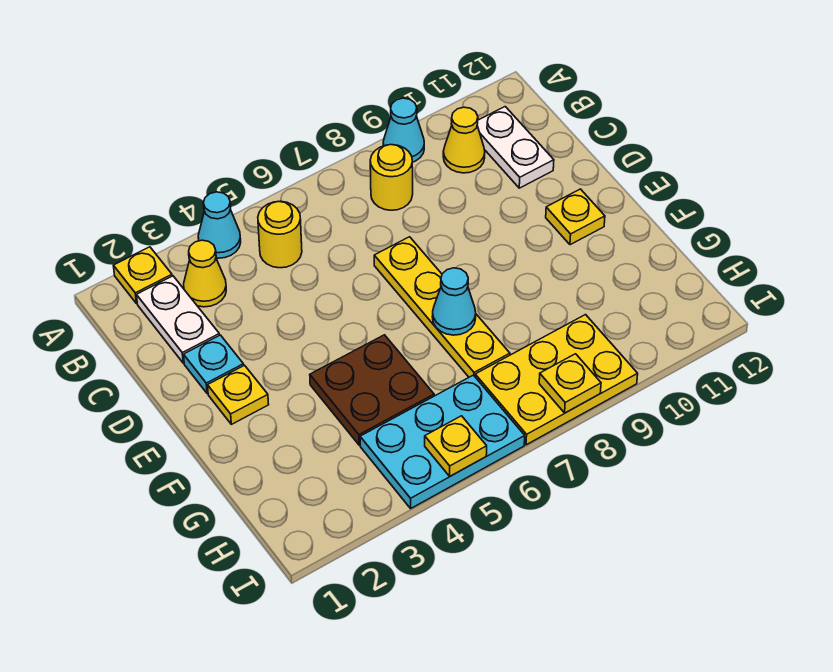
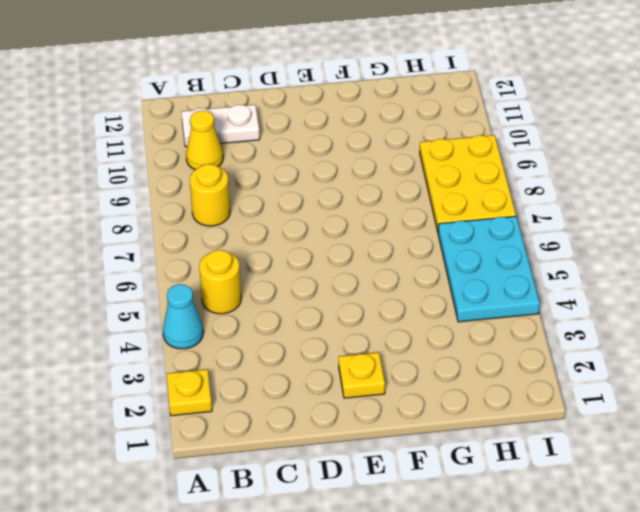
none -> cyan cone A9 level 1
none -> white plate B2:C2 level 1
none -> yellow cone B3 level 1

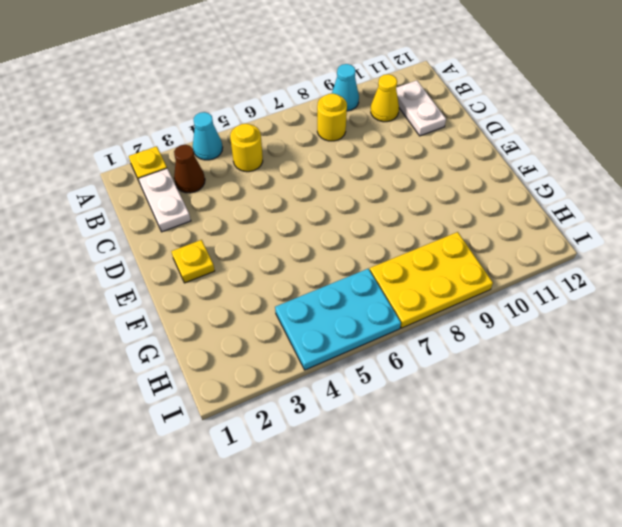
brown cone B3 level 1 -> yellow cone B3 level 1
none -> cyan plate D2 level 1
none -> yellow plate D7:G7 level 1
none -> yellow plate E11 level 1

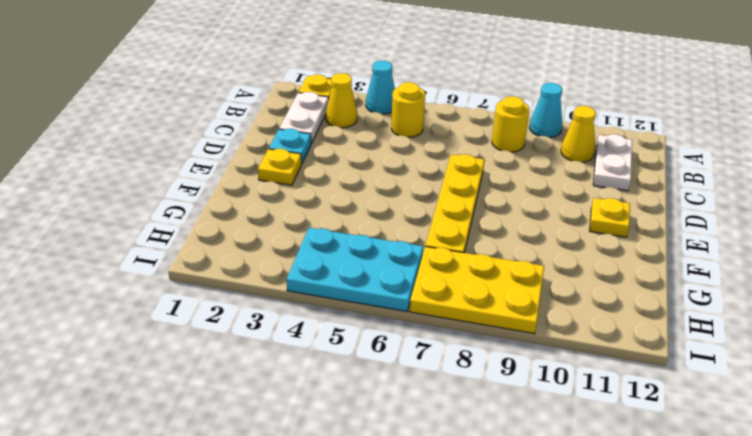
none -> brown plate F4:G5 level 1
none -> cyan cone F7 level 2
none -> yellow plate I5 level 2

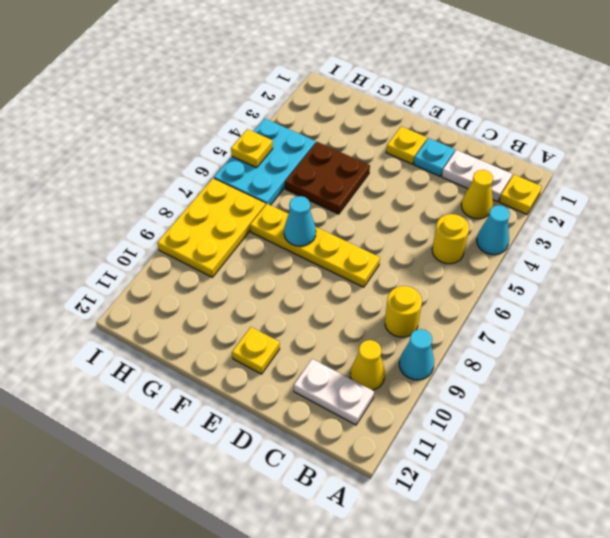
none -> yellow plate I8 level 2

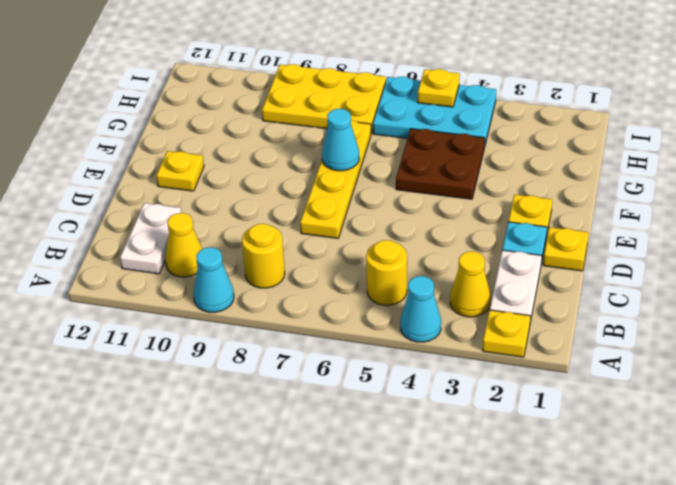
yellow plate D1 level 1 -> yellow plate I8 level 2

